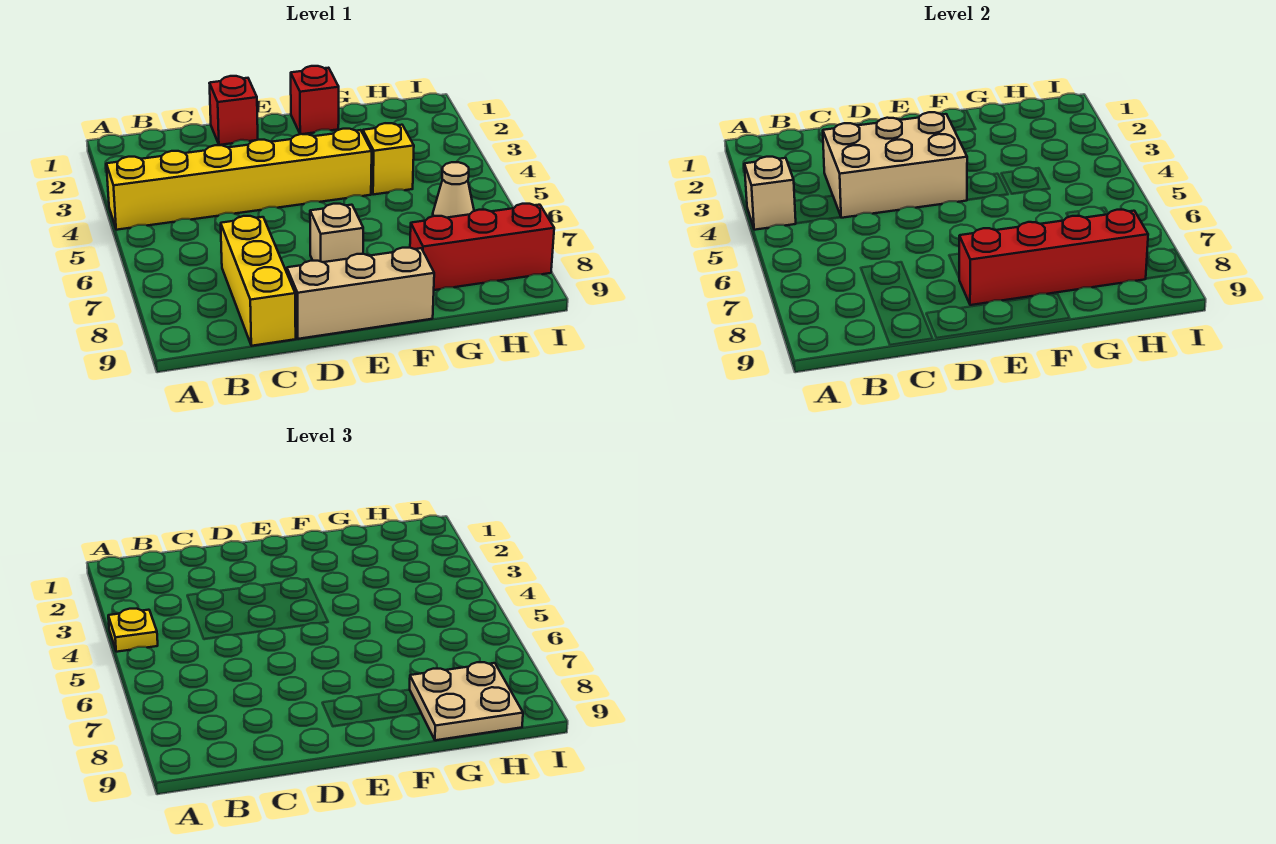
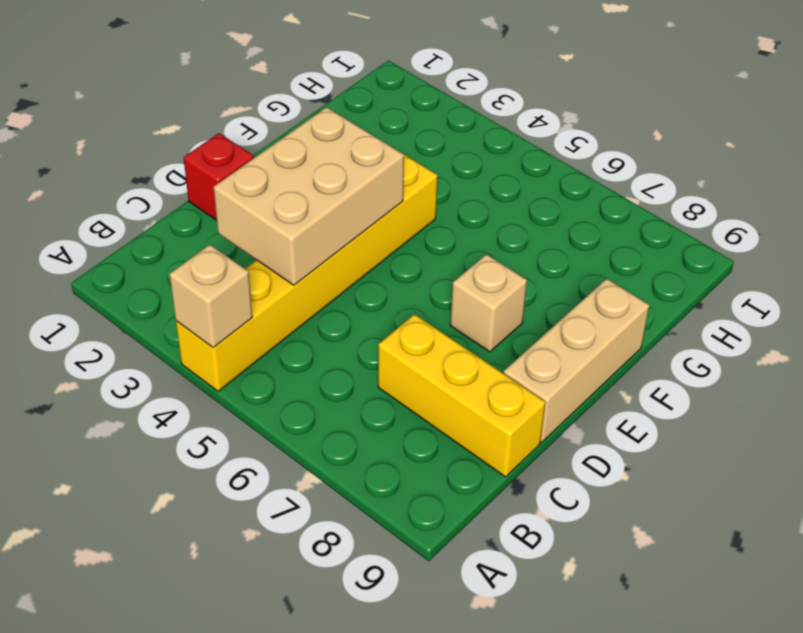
none -> red brick F1 level 1
none -> yellow brick G4 level 1
none -> red brick G8:I8 level 1

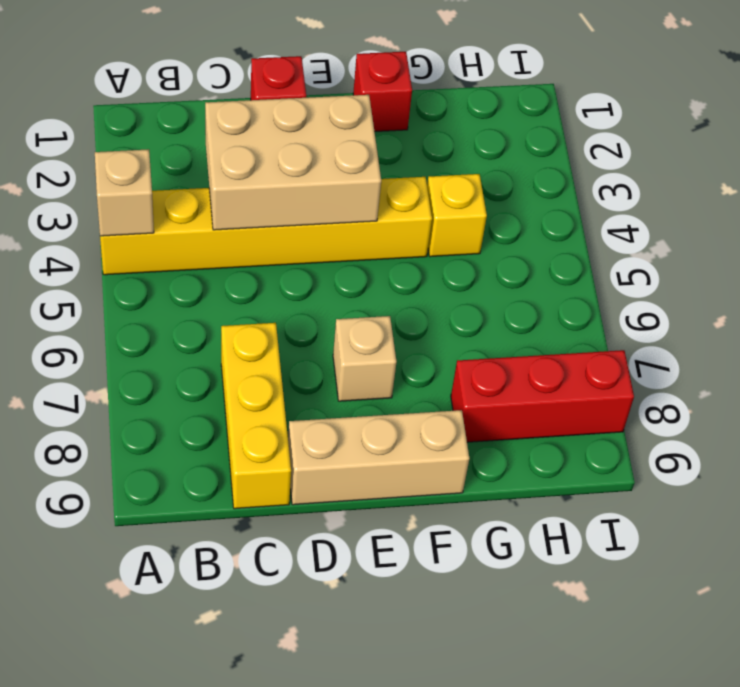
none -> tan cone H6 level 1
none -> red brick E8:H8 level 2
none -> yellow plate A4 level 3

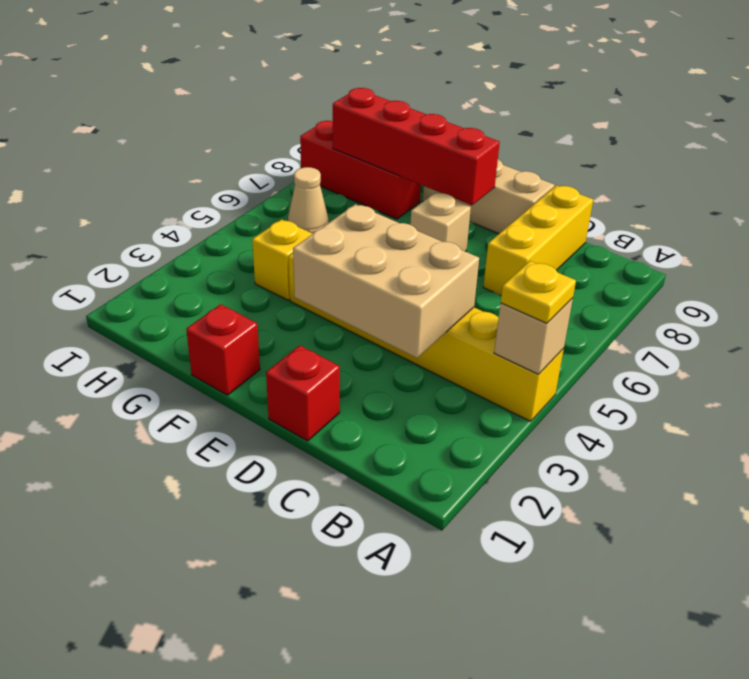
none -> tan plate G8:H9 level 3

